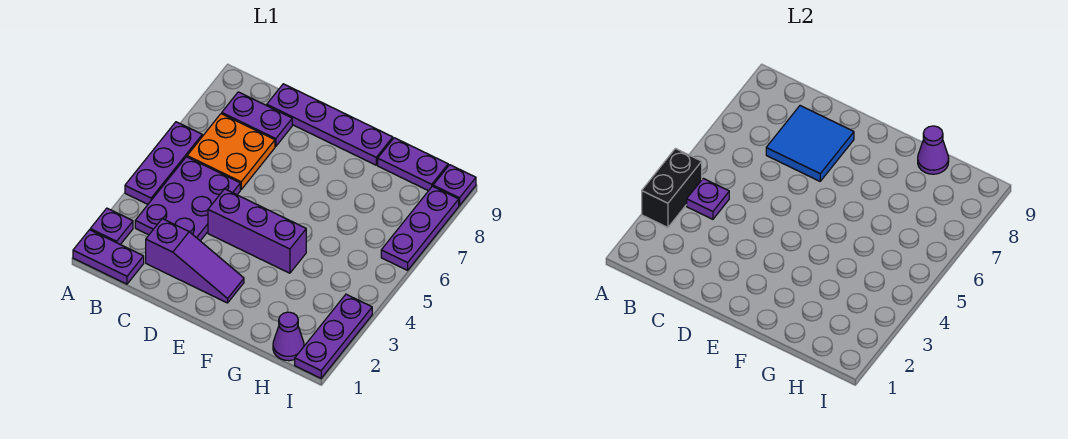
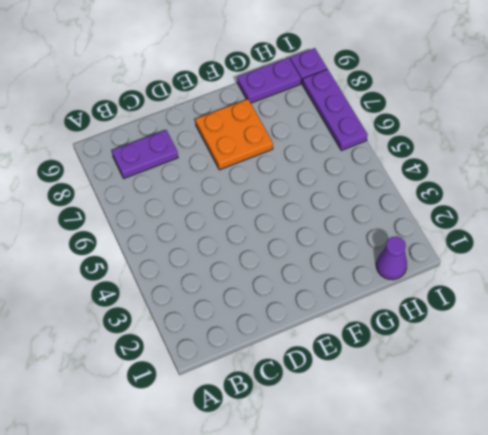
orange plate E7:F8 level 1 -> orange plate B6:C7 level 1
none -> purple plate A1:B1 level 1
none -> purple plate A2 level 1
none -> purple plate A4:A6 level 1

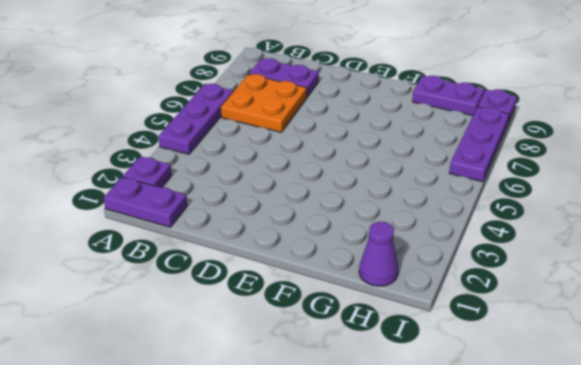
none -> purple plate B3:C5 level 1
none -> purple slope C2:E2 level 1 top C
none -> purple plate C9:F9 level 1

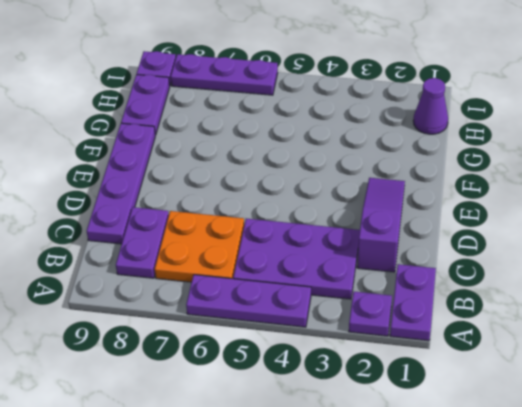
none -> purple brick D4:F4 level 1
none -> purple plate I1:I3 level 1
none -> black brick A3:A4 level 2

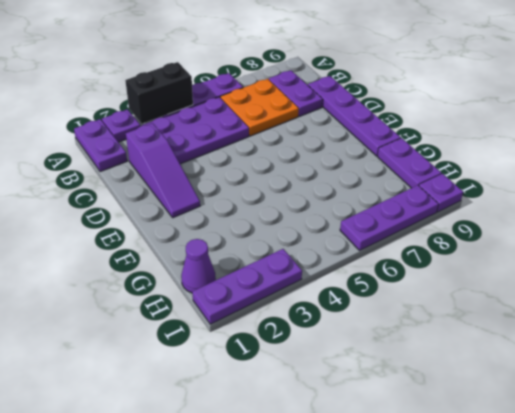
none -> purple brick D4:F4 level 1
none -> purple plate B4 level 2
none -> blue tile C7:D8 level 2

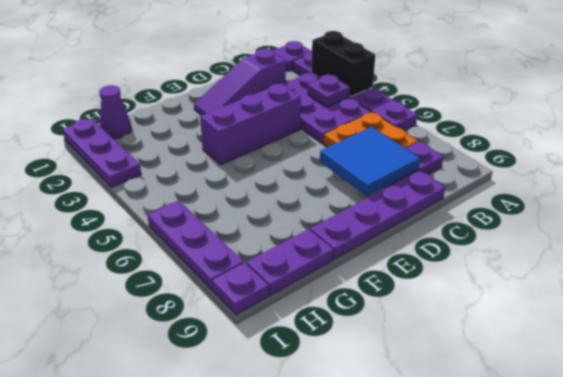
none -> purple cone G9 level 2

